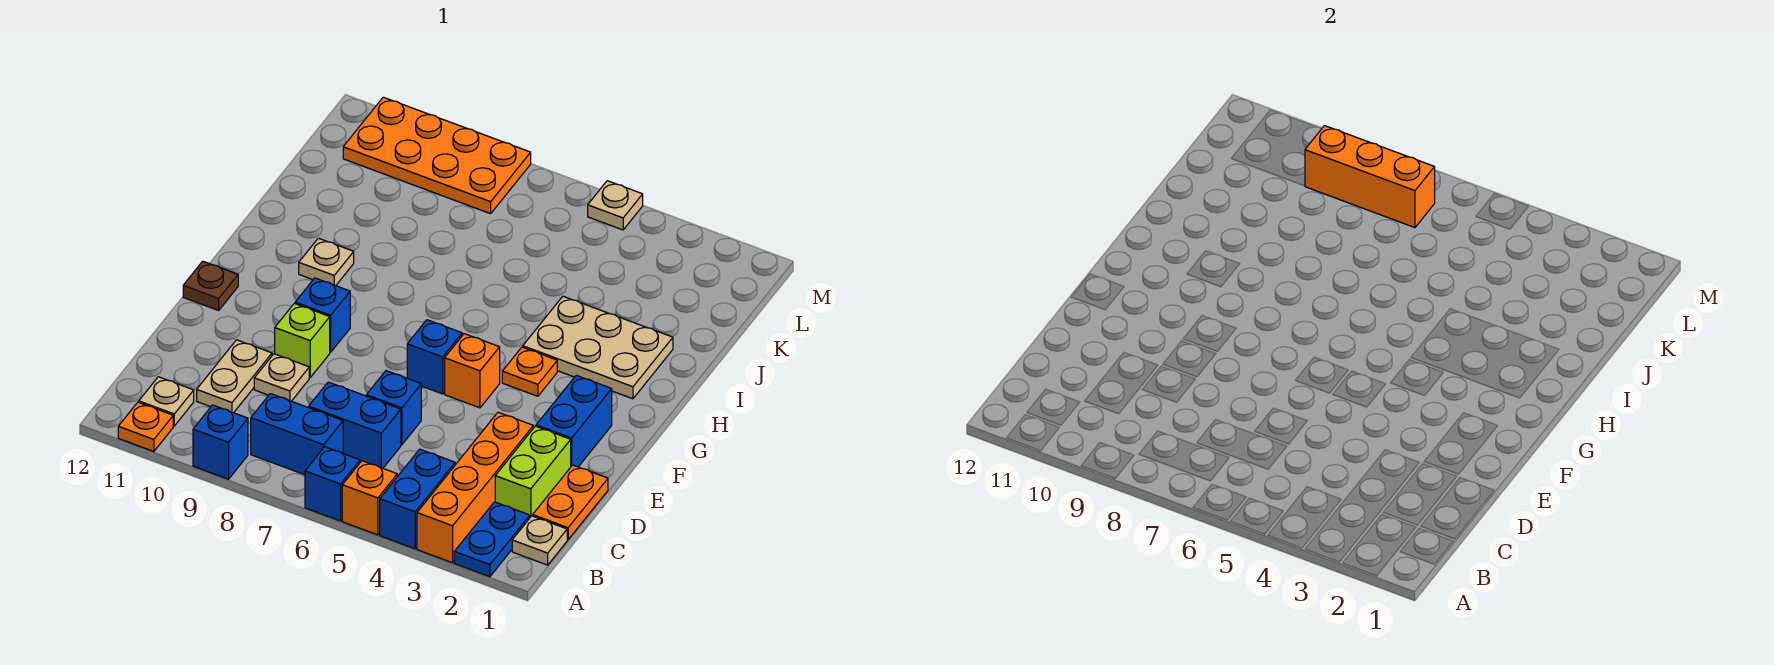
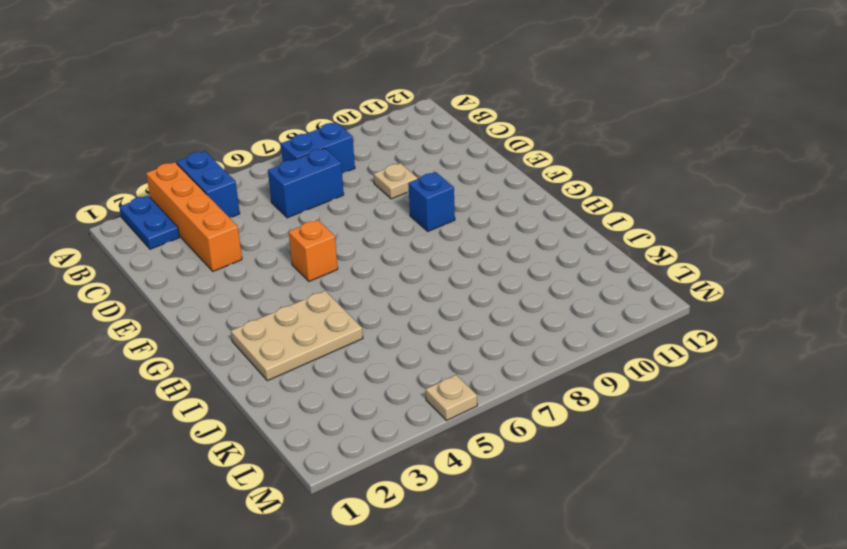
none -> orange brick A5 level 1
none -> blue brick A6 level 1
none -> blue brick A9 level 1

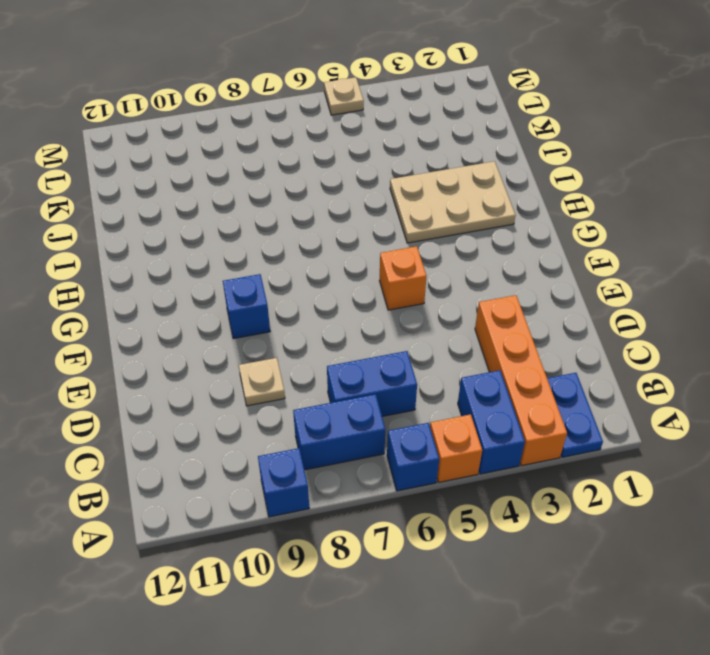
none -> orange plate A11 level 1
none -> tan plate B1 level 1
none -> tan plate B11 level 1

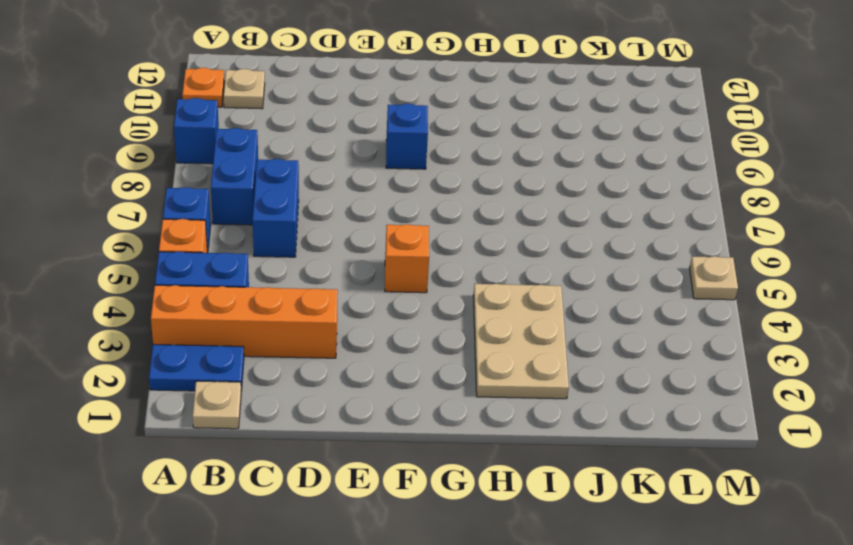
none -> orange plate C1:D1 level 1
none -> lime brick C2:D2 level 1
none -> tan plate C10:D10 level 1

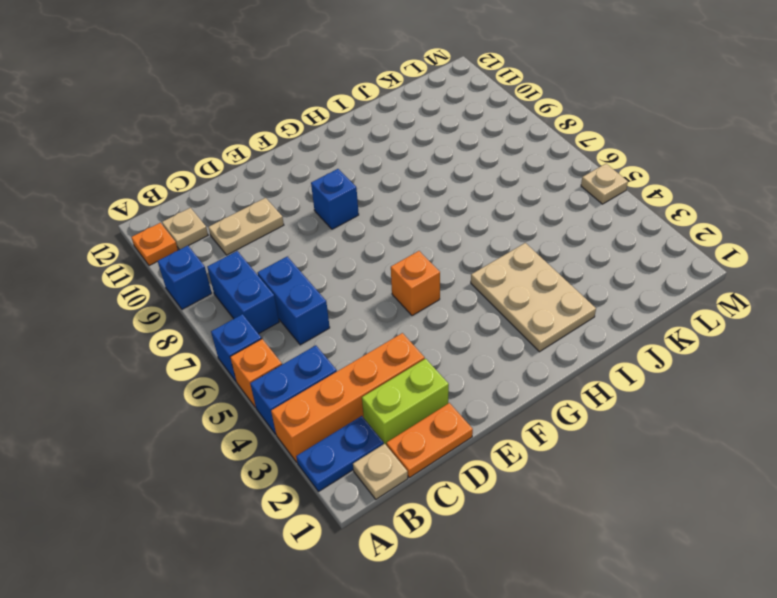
none -> blue brick D6 level 1
none -> tan plate D9 level 1
none -> blue brick E2:F2 level 1

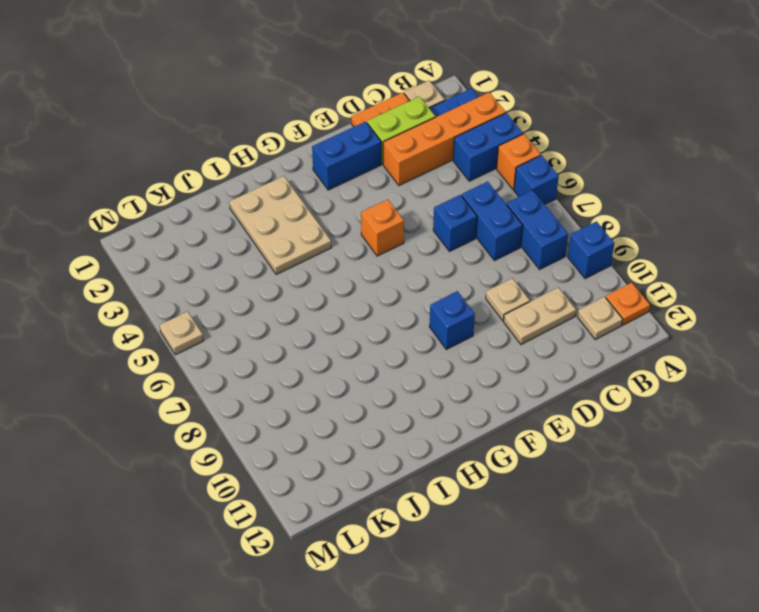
none -> lime brick E9 level 1
none -> blue brick F6 level 1
none -> brown plate F12 level 1

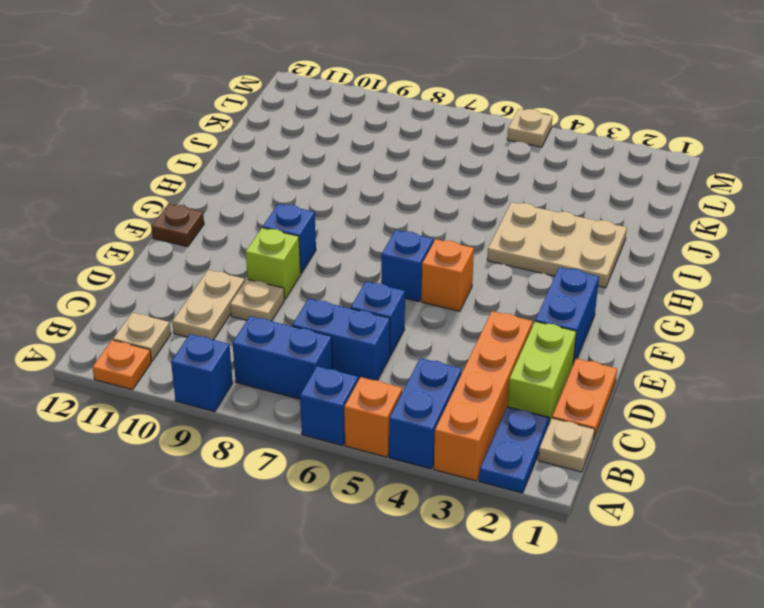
none -> orange plate G4 level 1
none -> tan plate H10 level 1
none -> orange plate L8:M11 level 1

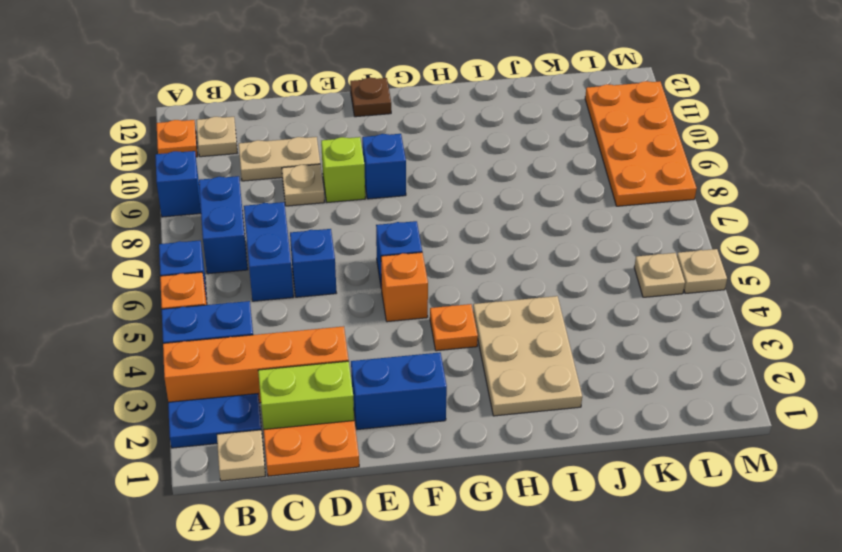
tan plate L5 level 1 -> tan plate H10 level 1
none -> orange brick L7:L9 level 2

